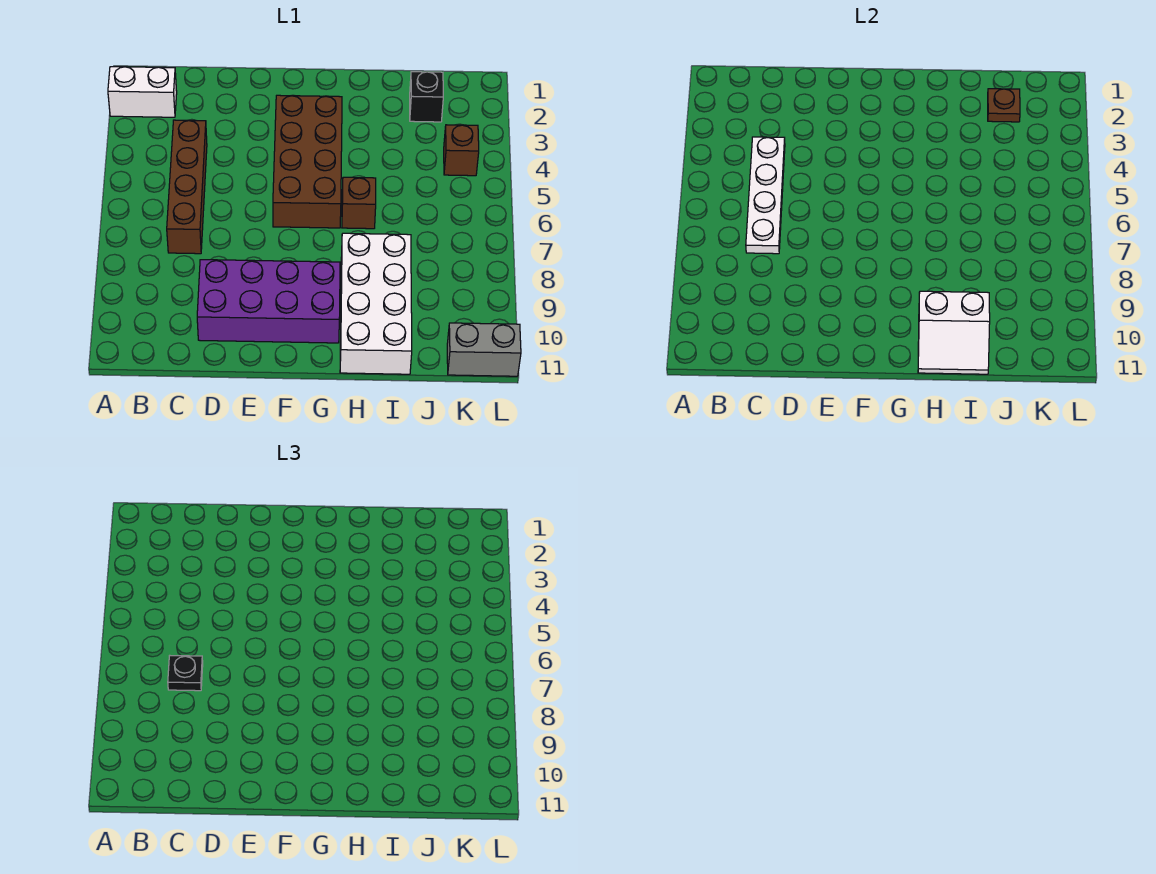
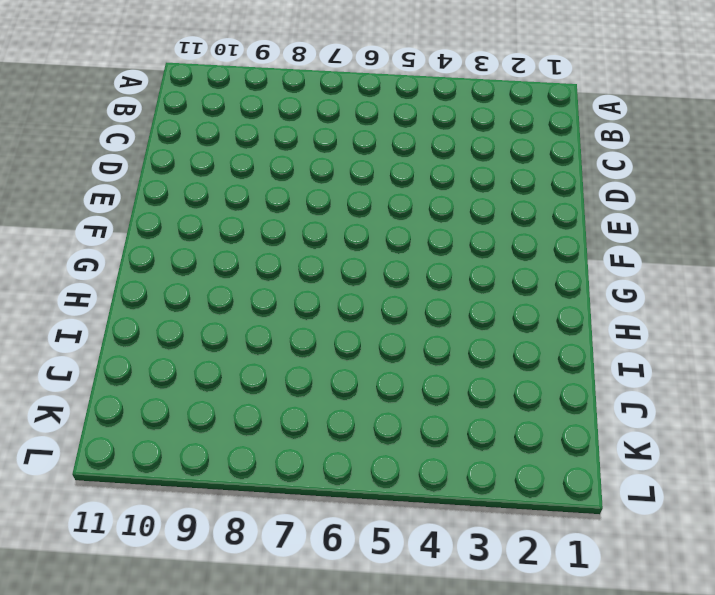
none -> white brick A2:B2 level 1
none -> brown brick C4:C7 level 1
none -> purple brick D9:G10 level 1

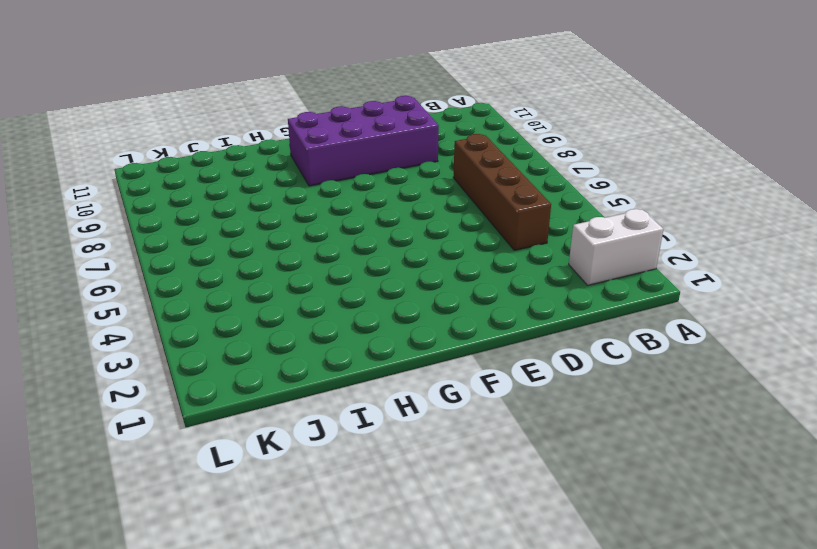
none -> brown brick F3:G6 level 1
none -> brown brick H6 level 1
none -> white brick H8:I11 level 1

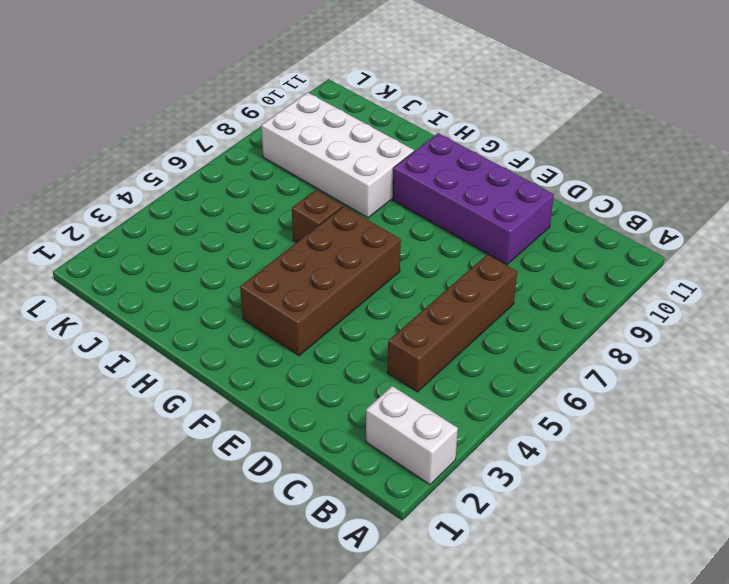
white brick H8:K9 level 1 -> white brick H8:I11 level 1
none -> black brick J2 level 1
none -> brown brick K4 level 1
none -> grey brick K11:L11 level 1

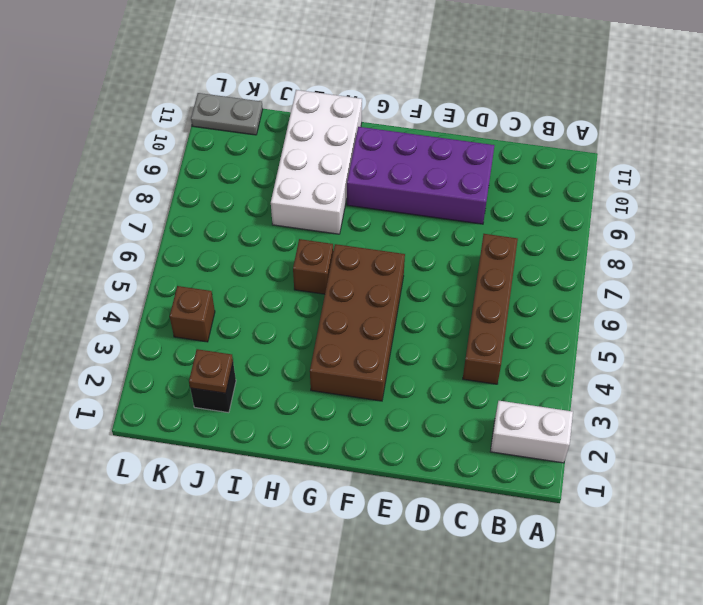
grey plate K11:L11 level 1 -> grey brick K11:L11 level 1
none -> white plate C4:C7 level 2
none -> white slope H10:I11 level 2 top 10
none -> black plate C7 level 3

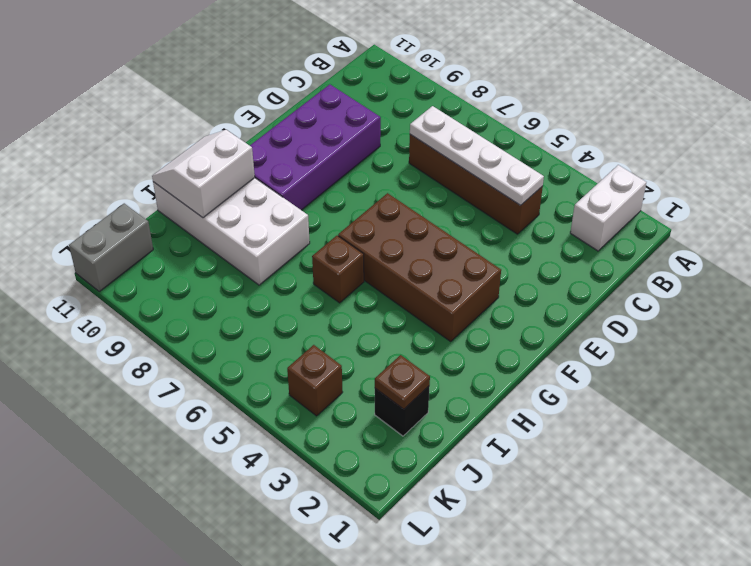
none -> black plate C7 level 3

